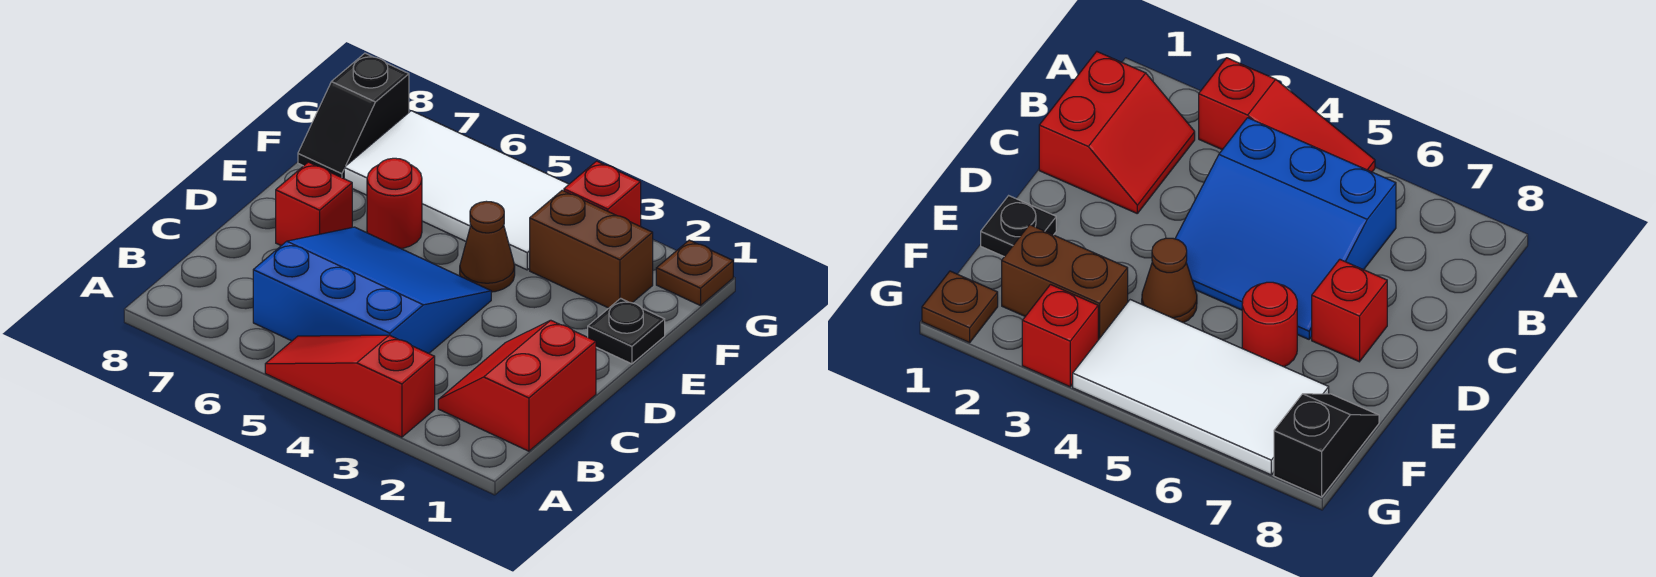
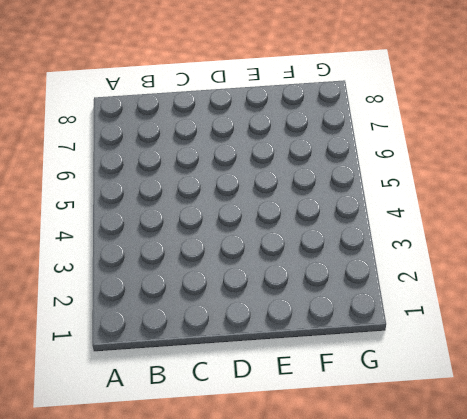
none -> red slope A3:A5 level 1 top 3
none -> red slope B1:C2 level 1 top 1
none -> blue slope B4:D6 level 1 top B

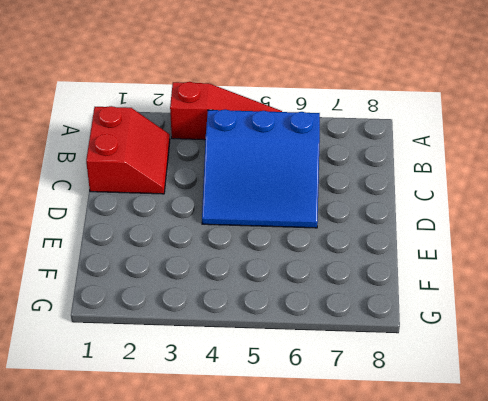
none -> red brick D7 level 1
none -> black plate E1 level 1
none -> brown cone E4 level 1

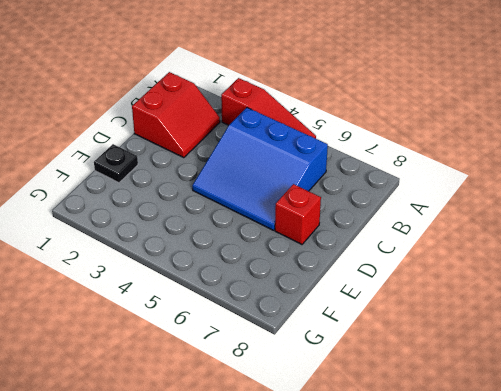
none -> brown cone E4 level 1
none -> red round brick E6 level 1
none -> brown brick F2:F3 level 1

